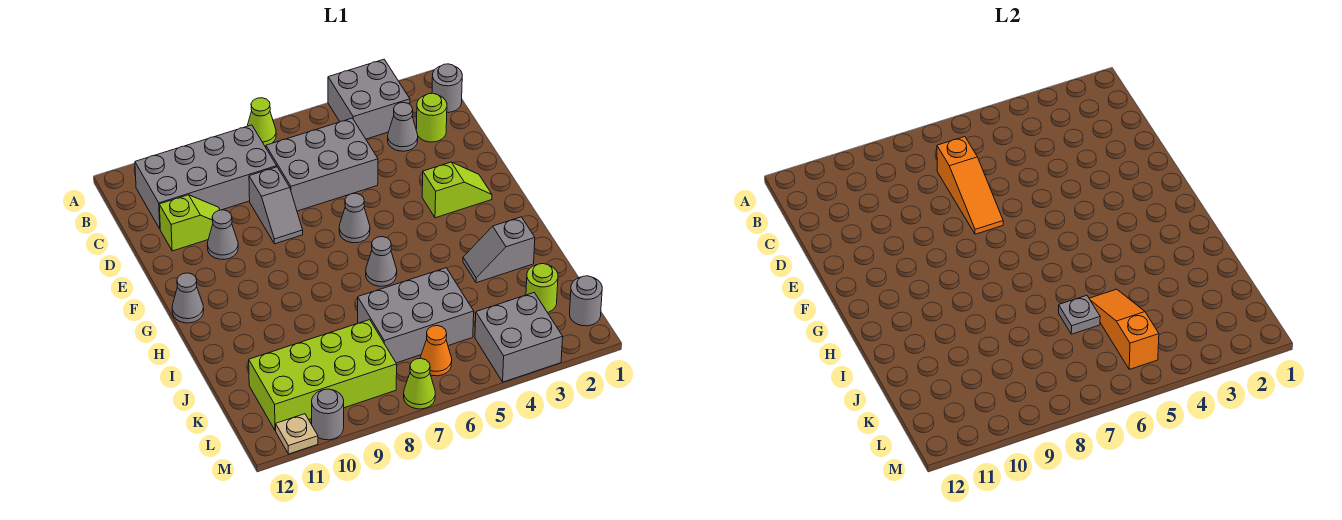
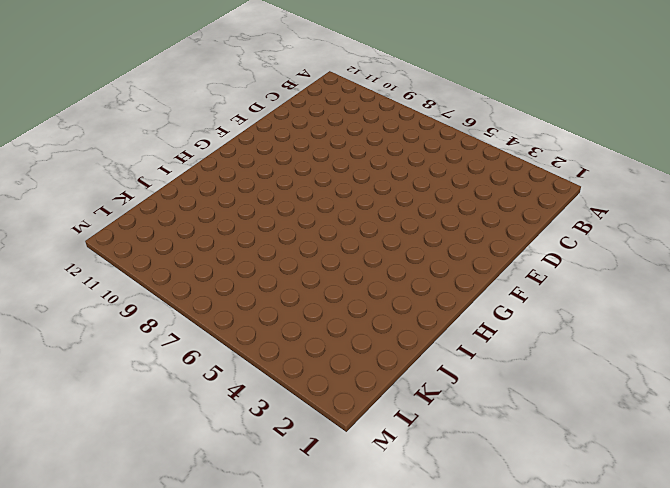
none -> grey brick A3:B4 level 1
none -> lime cone A7 level 1
none -> grey round brick B1 level 1

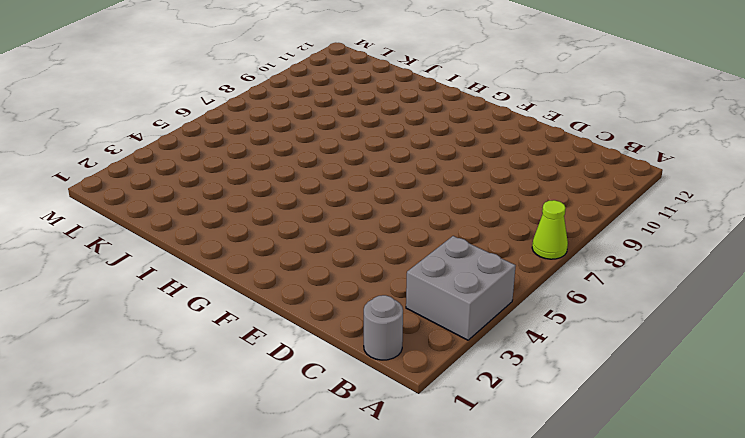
none -> grey brick B8:C11 level 1
none -> lime round brick C2 level 1
none -> grey cone C3 level 1

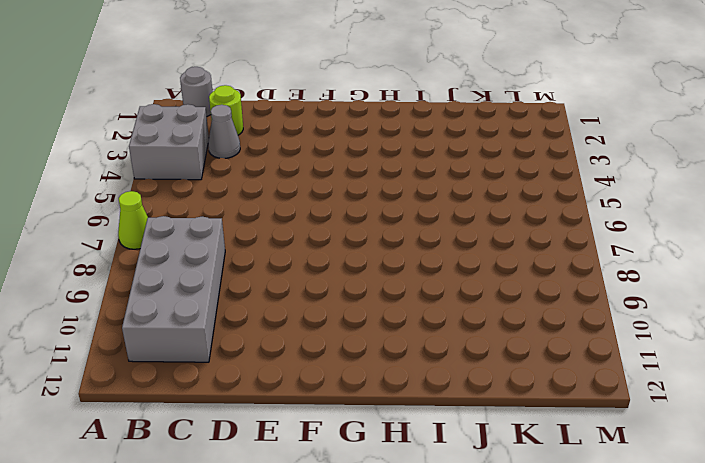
none -> grey brick C5:D7 level 1
none -> grey slope D8:E8 level 1 top D
none -> lime slope D10:D11 level 1 top 11

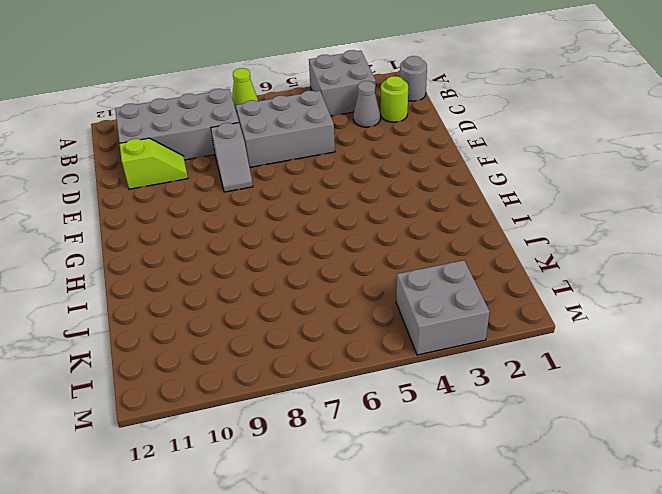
none -> grey cone E10 level 1
none -> lime slope F2:F3 level 1 top 3
none -> grey cone F6 level 1

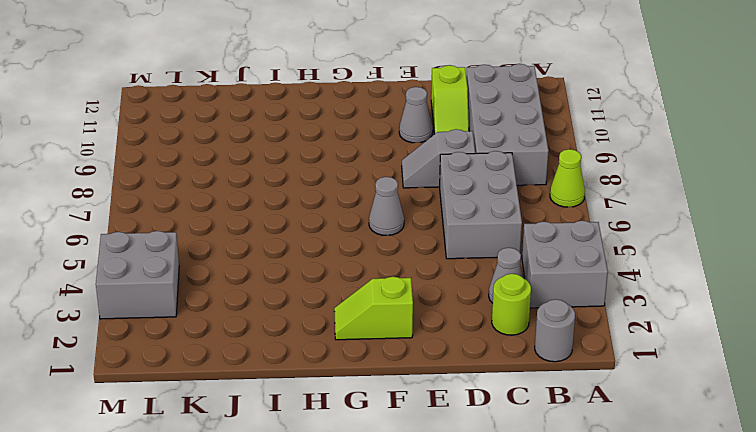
lime slope F2:G2 level 1 top F -> lime slope F2:F3 level 1 top 3
none -> grey cone G12 level 1
none -> grey cone H6 level 1
none -> grey slope I2:I3 level 1 top 2

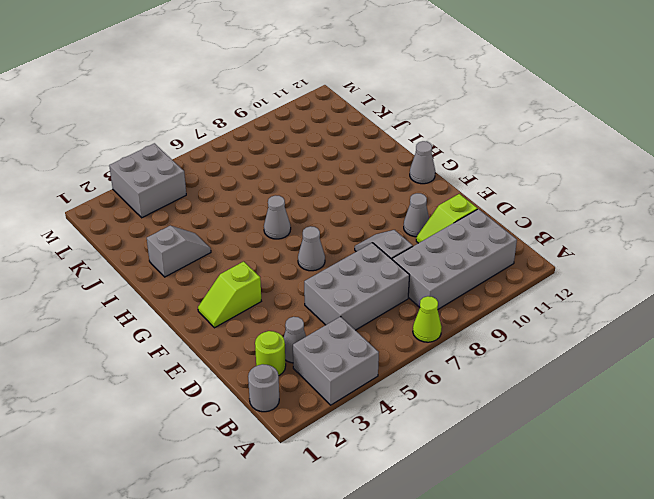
none -> grey brick J5:K7 level 1
none -> lime round brick K2 level 1
none -> lime brick K8:L11 level 1

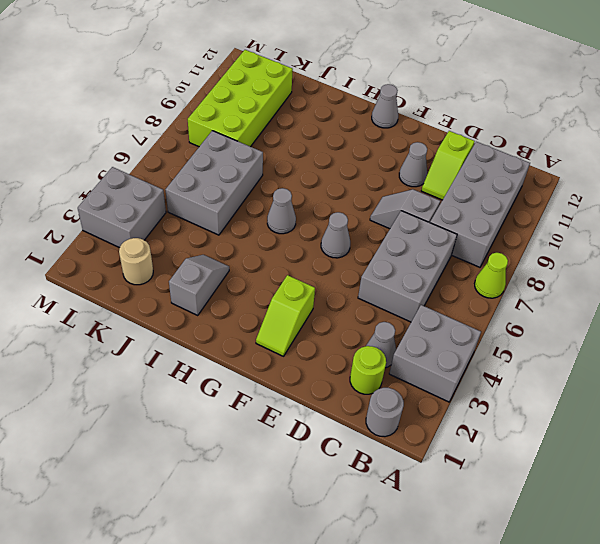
tan round brick K2 level 1 -> lime round brick K2 level 1
none -> grey round brick L1 level 1
none -> orange cone L6 level 1
none -> lime cone M7 level 1

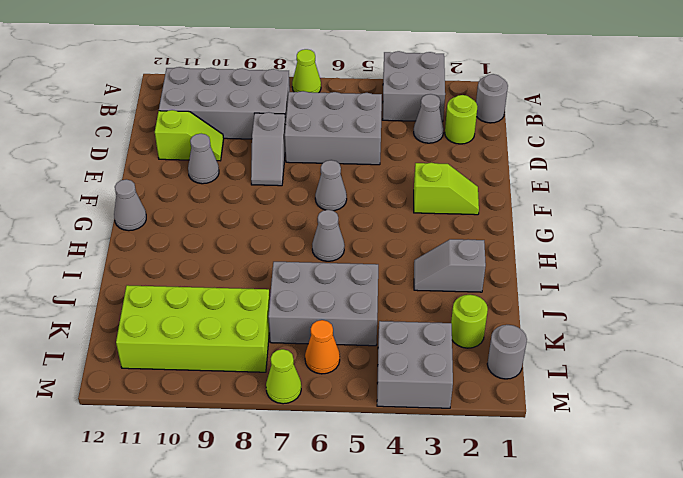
none -> grey round brick M10 level 1
none -> tan plate M11 level 1
none -> orange slope C7:E7 level 2 top C

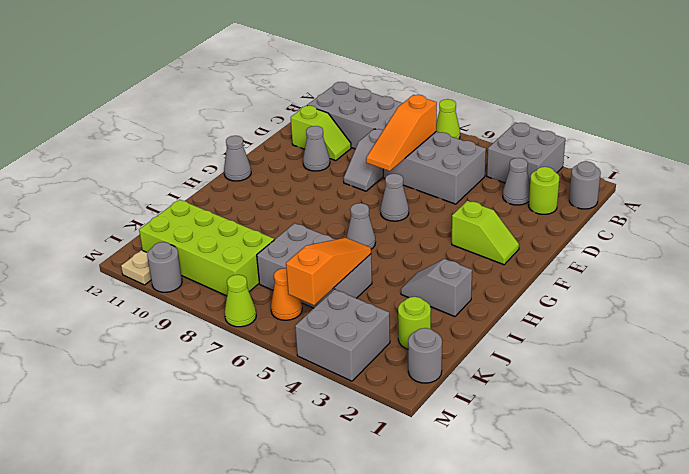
none -> grey plate J6 level 2

